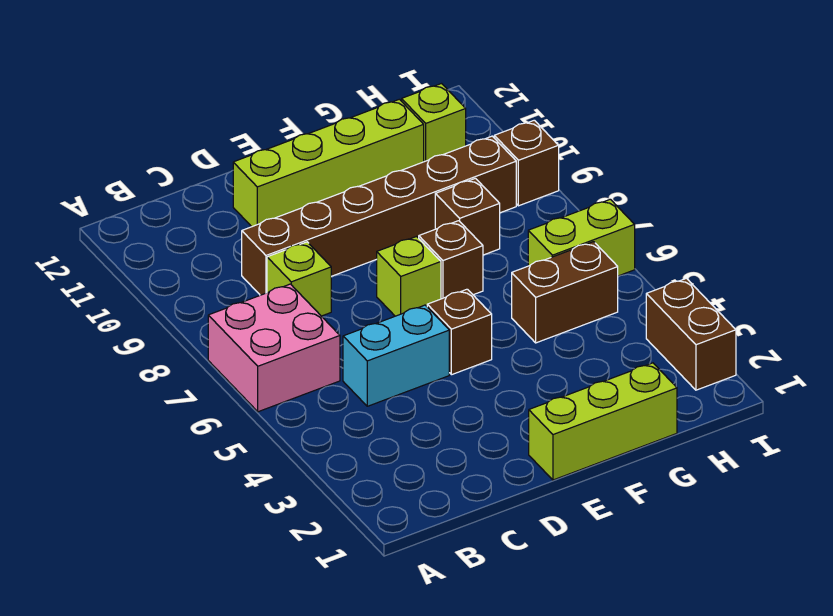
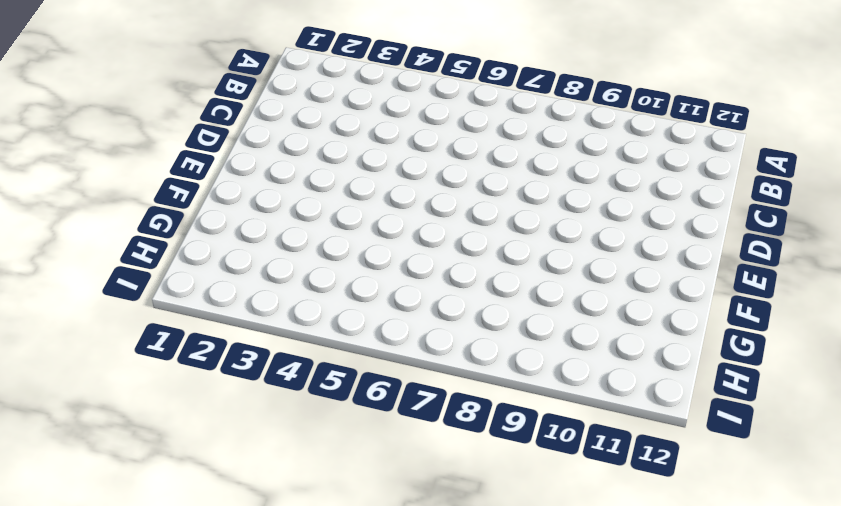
none -> pink brick A6:B7 level 1
none -> cyan brick C5:D5 level 1
none -> lime brick C8 level 1

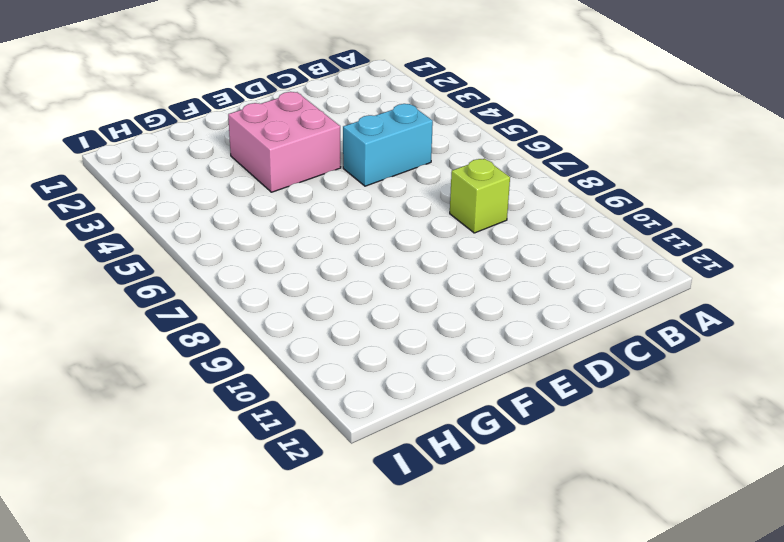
pink brick E3:F4 level 1 -> pink brick A6:B7 level 1
none -> brown brick C9:H9 level 1
none -> lime brick D11:G11 level 1
none -> lime brick E1:G1 level 1

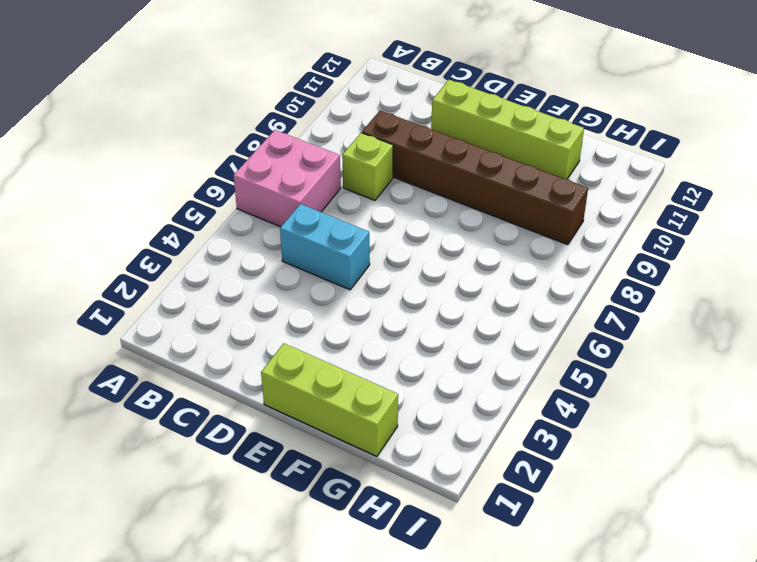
none -> brown brick E5 level 1
none -> lime brick E7 level 1
none -> brown brick F7 level 1

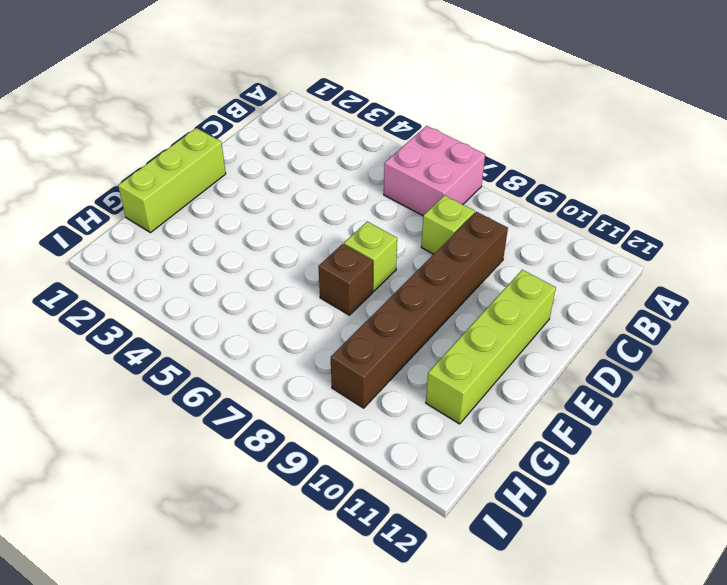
none -> cyan brick C5:D5 level 1
none -> brown brick E5 level 1
none -> brown brick G5:H5 level 1

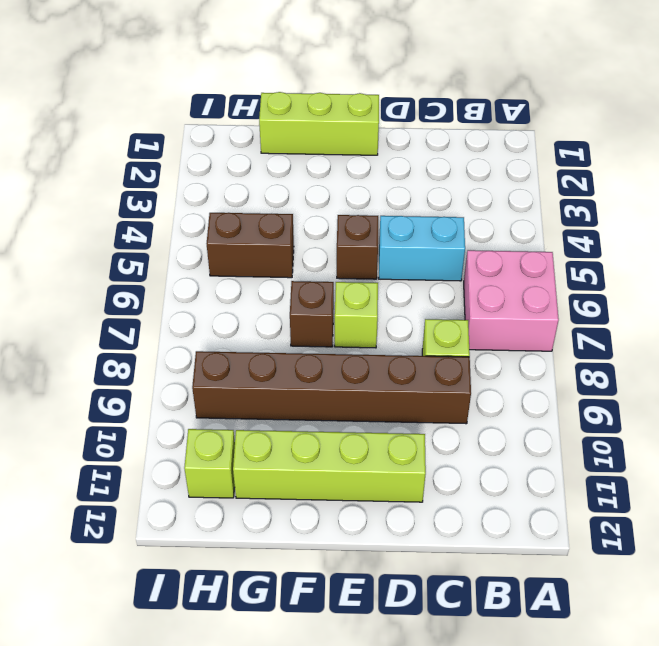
none -> brown brick G8 level 1
none -> lime brick H6:I6 level 1
none -> brown brick I2:I3 level 1

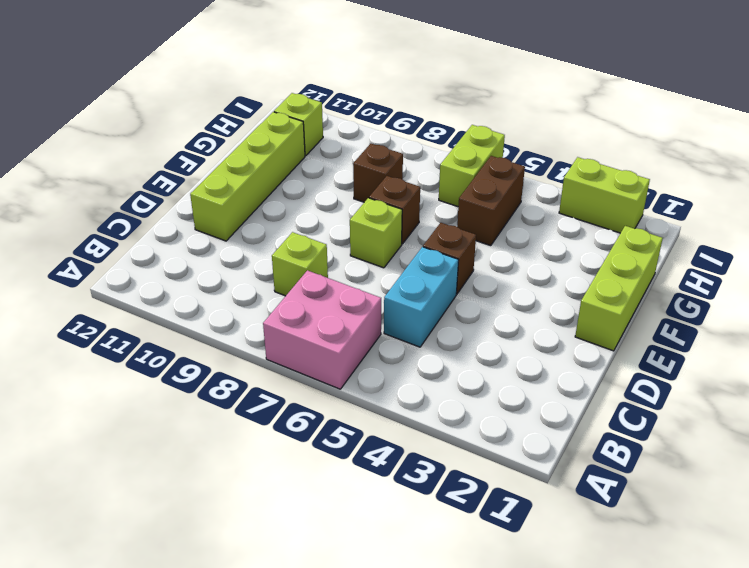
lime brick I2:I3 level 1 -> brown brick I2:I3 level 1
none -> brown brick C9:H9 level 1
none -> brown brick I9 level 1

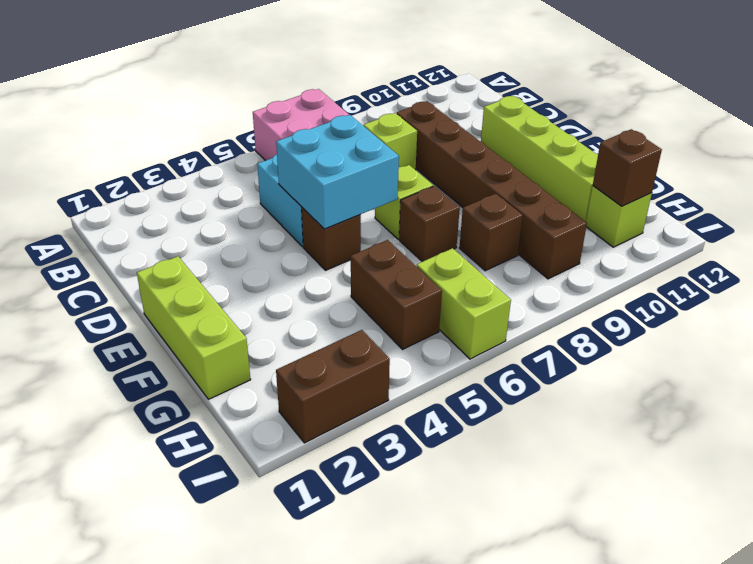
cyan brick D5:E6 level 2 -> none
brown brick H11 level 2 -> brown brick I9 level 1

